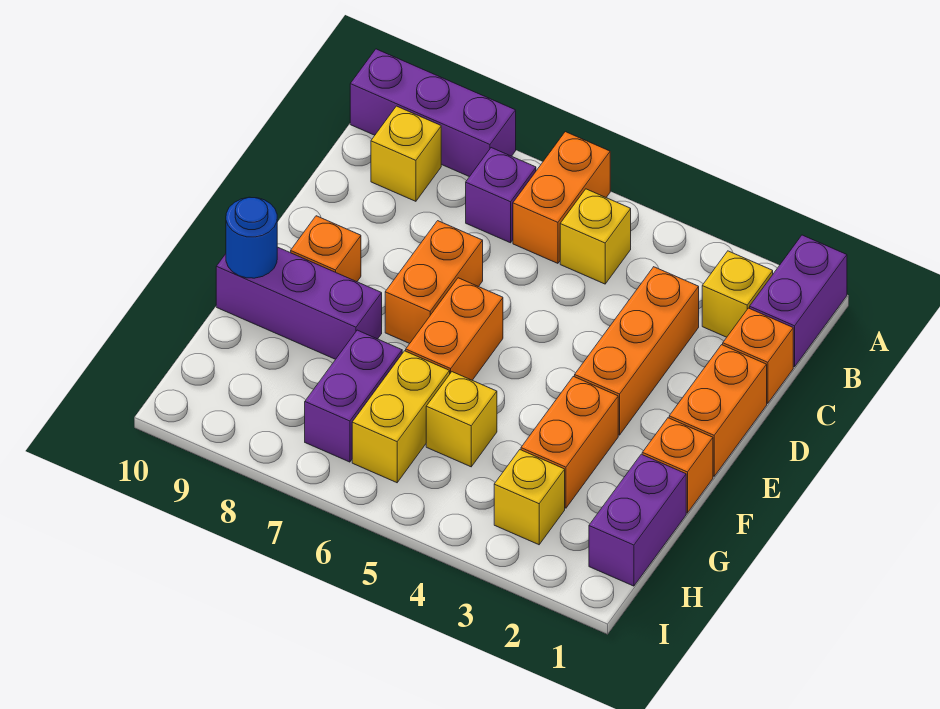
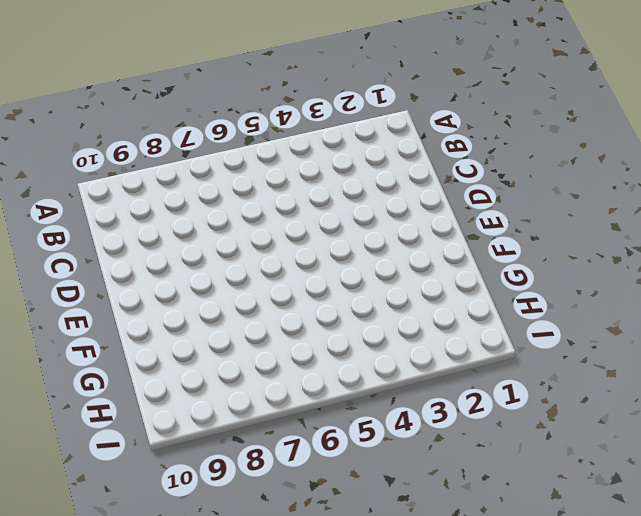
none -> purple brick A1:B1 level 1
none -> orange brick A6:B6 level 1
none -> purple brick A8:A10 level 1

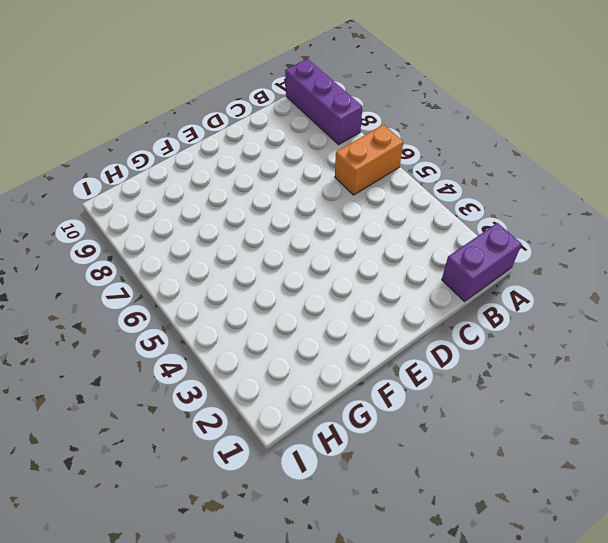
none -> yellow brick B2 level 1
none -> yellow brick B5 level 1
none -> purple brick B7 level 1

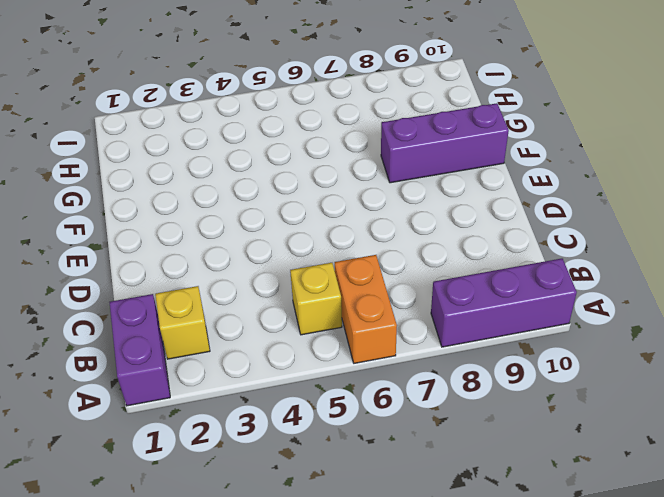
none -> purple brick B7 level 1
none -> yellow brick B9 level 1
none -> orange brick C1 level 1

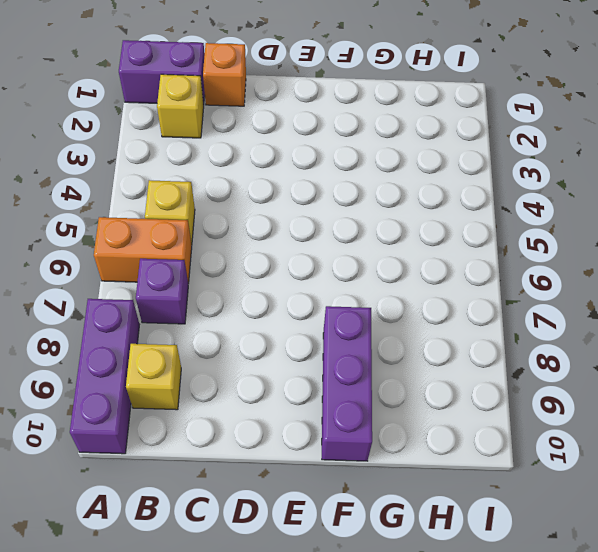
none -> orange brick C3:E3 level 1
none -> orange brick D1:E1 level 1
none -> orange brick D7:E7 level 1

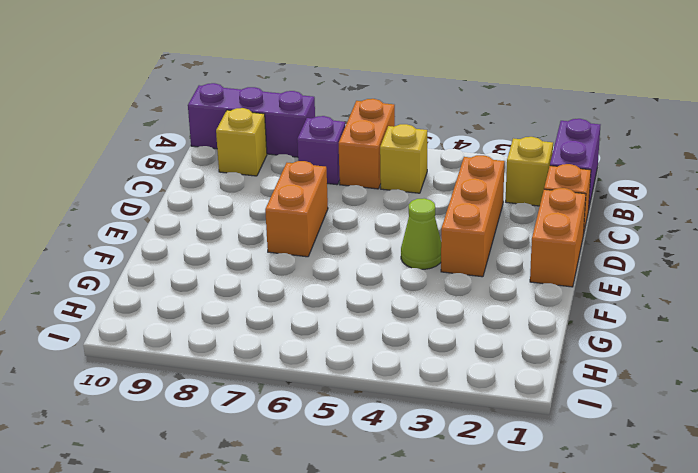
lime cone E4 level 1 -> none
none -> orange brick E6:F6 level 1
none -> orange brick E9 level 1
none -> orange brick F1 level 1

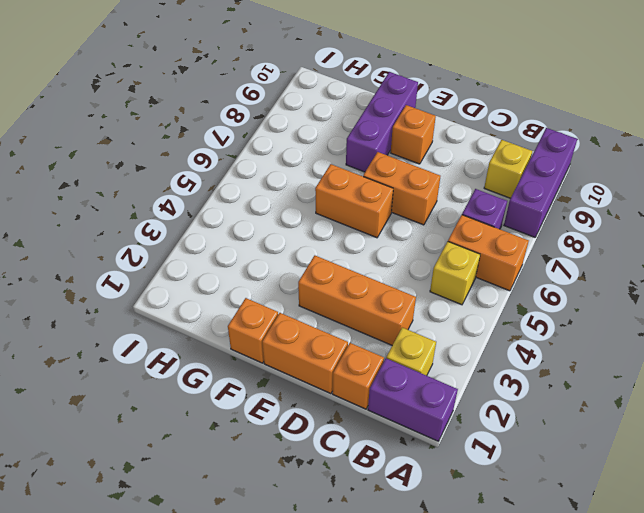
none -> orange brick F3:G3 level 1
none -> purple brick G1:H1 level 1
none -> yellow brick G5 level 1

